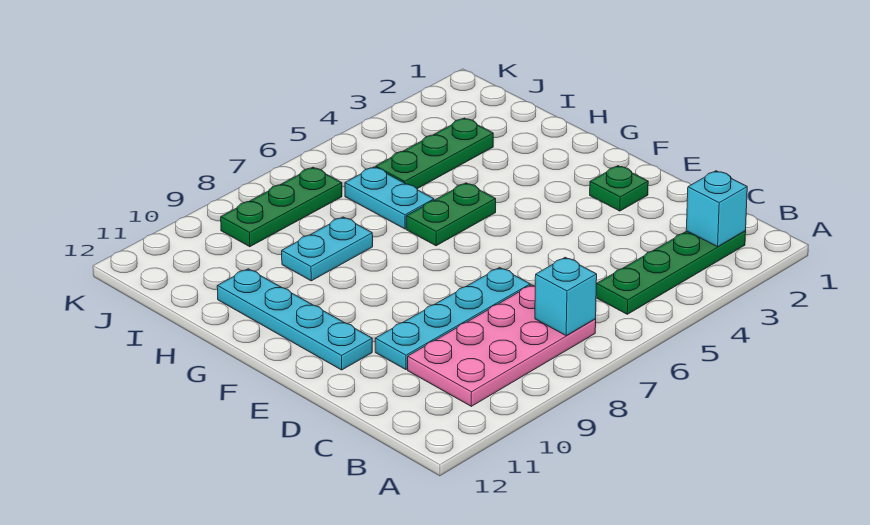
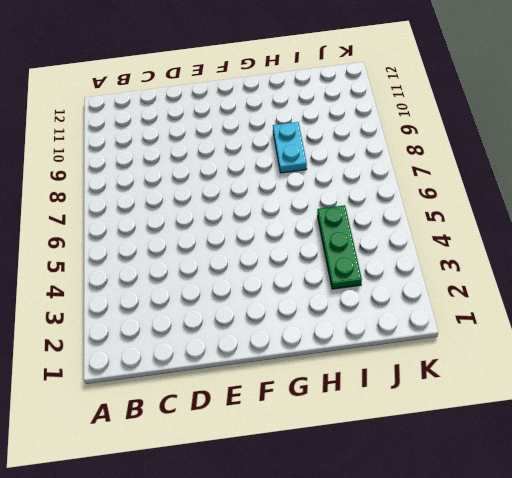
none -> green plate B2:B5 level 1
none -> pink plate B7:C10 level 1
none -> cyan plate D7:D10 level 1

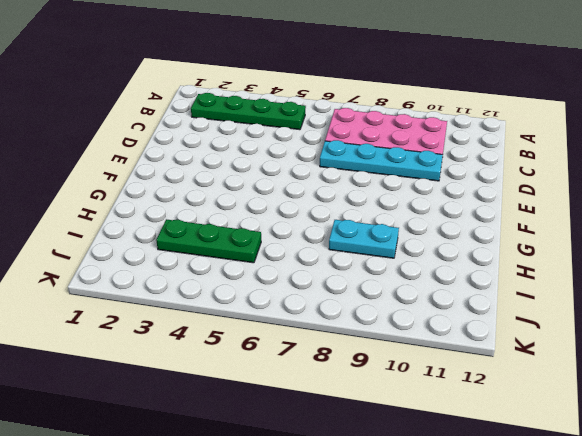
none -> green plate E2 level 1
none -> cyan plate E11:H11 level 1
none -> green plate G5:G6 level 1

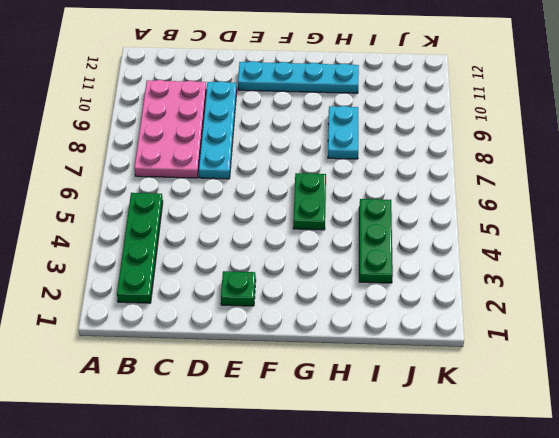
none -> cyan plate H6:I6 level 1
none -> green plate J7:J9 level 1
none -> cyan brick B2 level 2

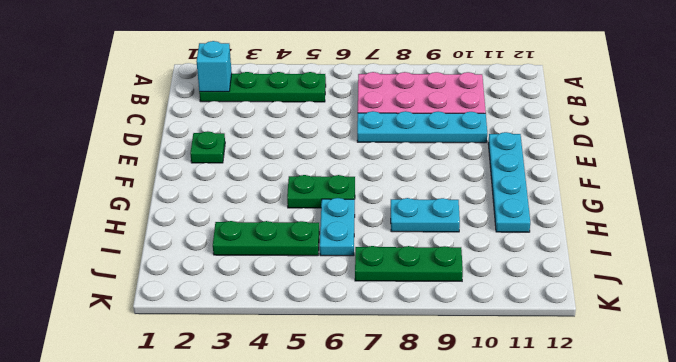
none -> cyan brick B7 level 2

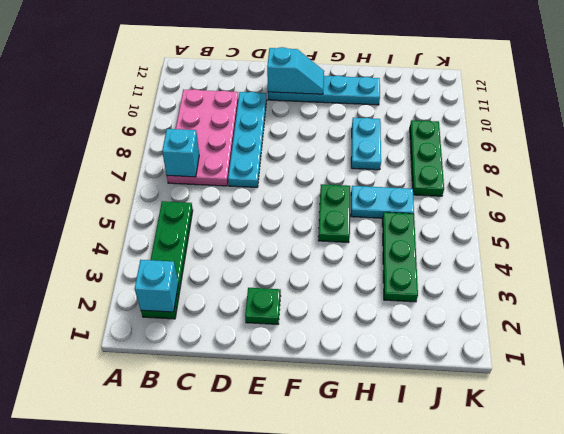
cyan slope E11:F11 level 2 top E -> none

